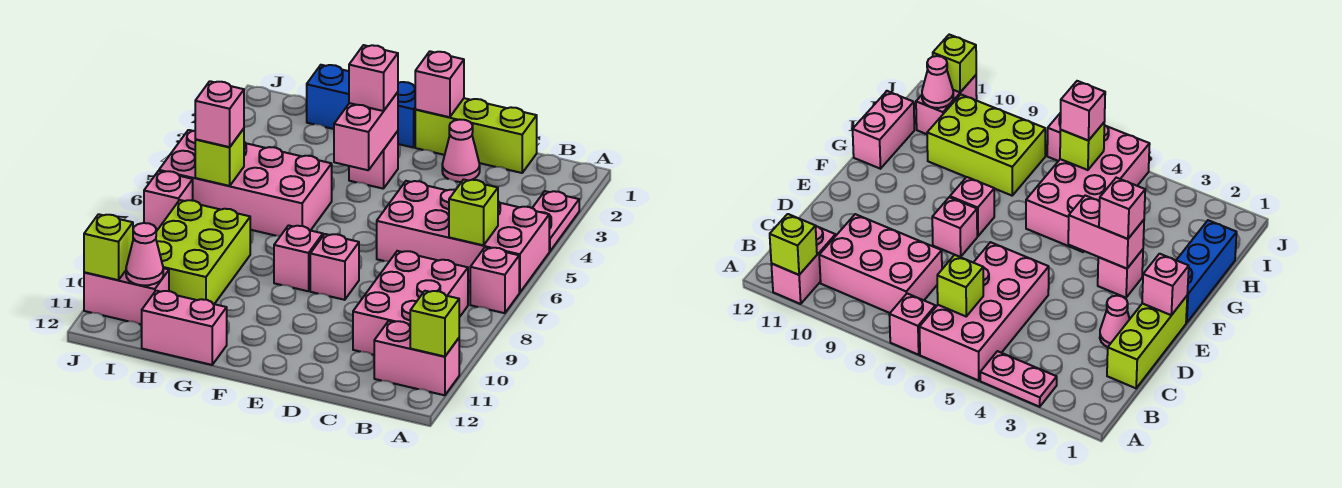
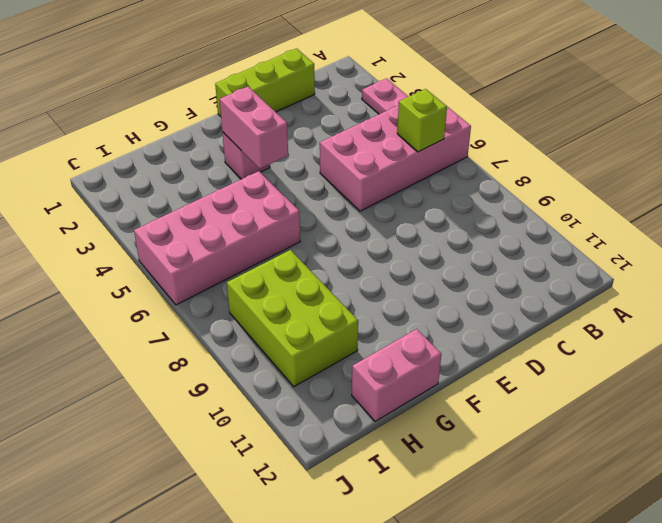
none -> pink brick A7 level 1
none -> pink brick A11:B11 level 1
none -> pink brick B8:C10 level 1

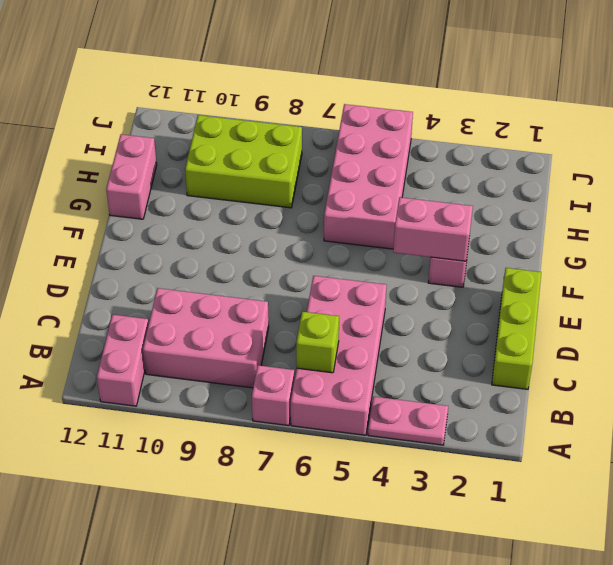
none -> pink cone D2 level 1
none -> pink brick E8 level 1
none -> blue brick F1:H1 level 1

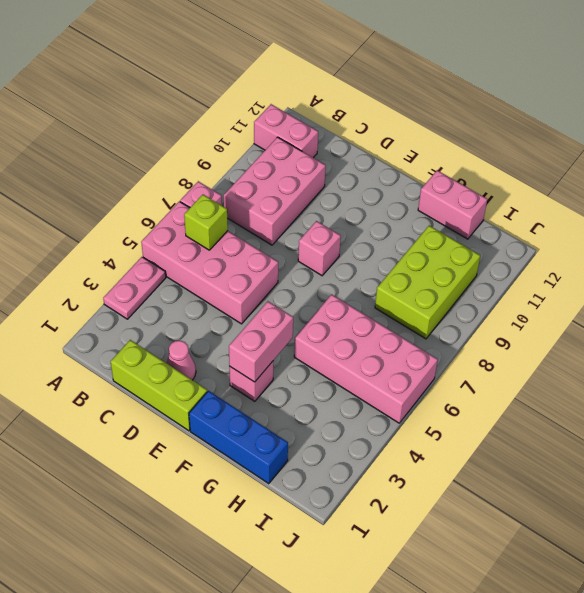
none -> pink brick F8 level 1
none -> pink brick I11:J11 level 1
none -> pink brick J7 level 1

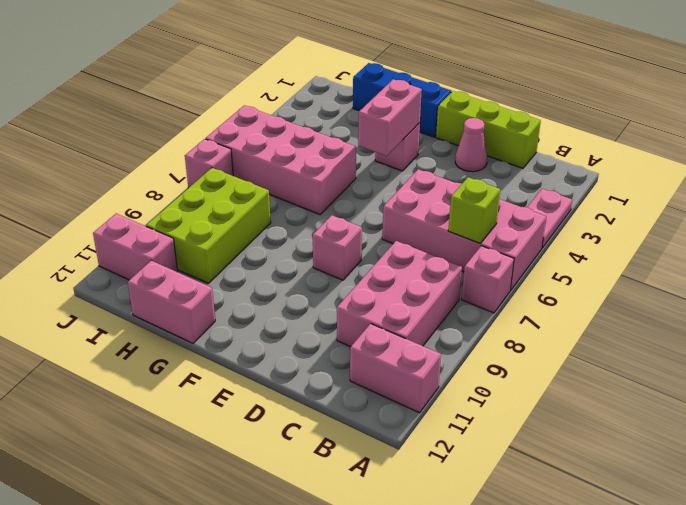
none -> pink brick F8 level 1
none -> lime brick A11 level 2
none -> pink brick E1 level 2

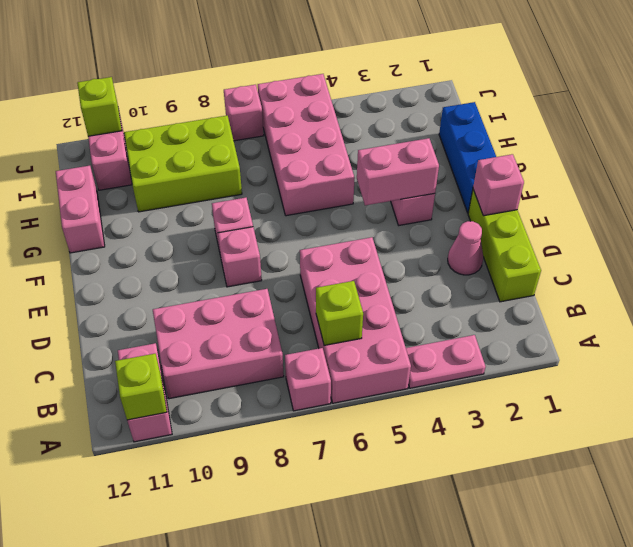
none -> lime brick I6 level 2
none -> pink cone I11 level 2
none -> pink brick F3 level 3

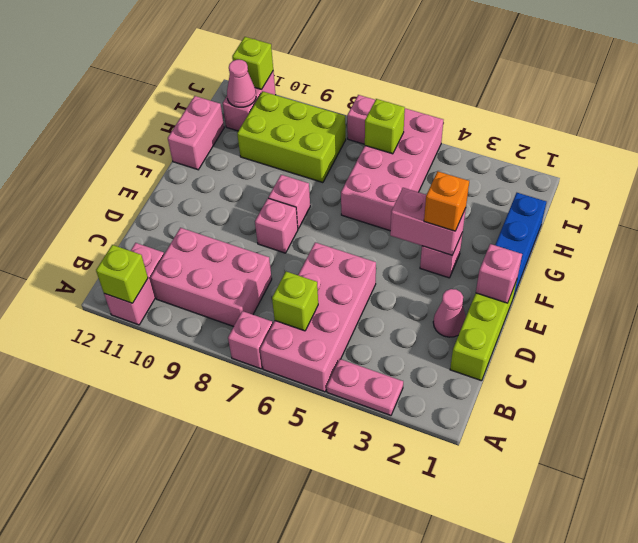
orange brick F3 level 3 -> pink brick F3 level 3
none -> pink brick I6 level 3

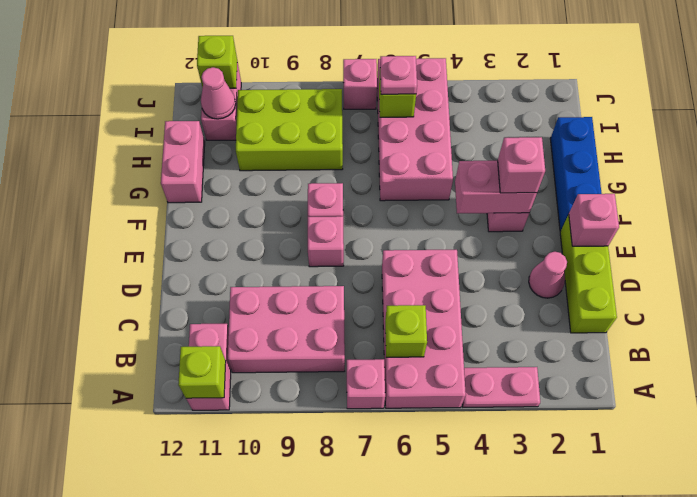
pink plate I6 level 3 -> pink brick I6 level 3

